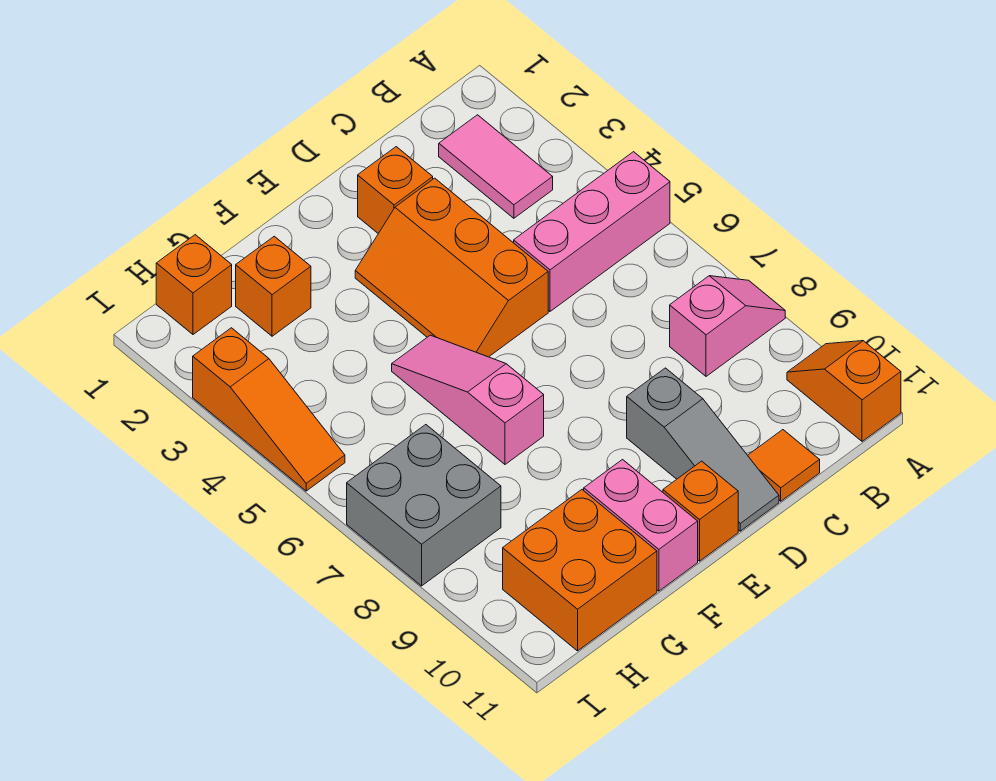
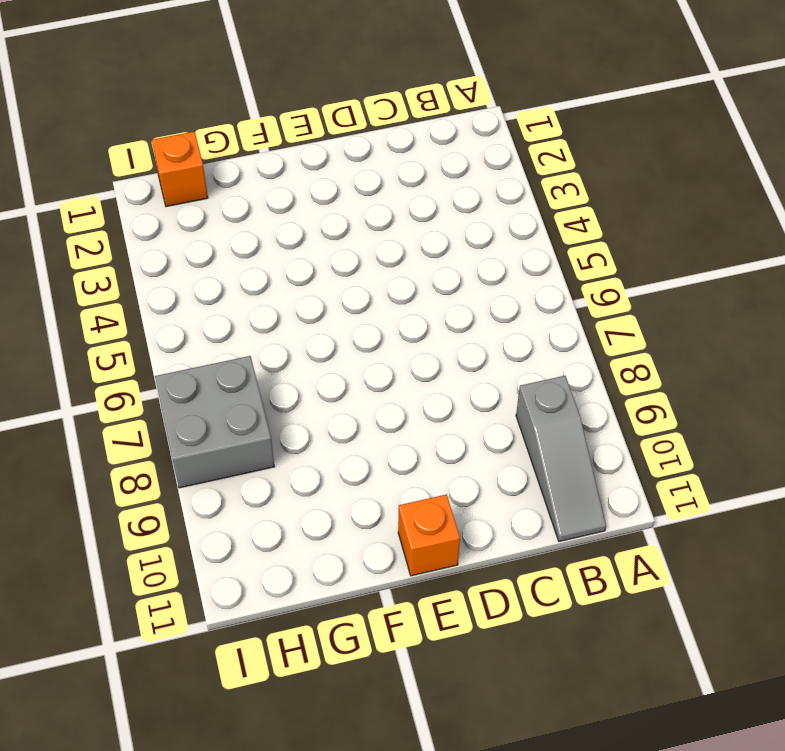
grey slope B9:B11 level 1 top 9 -> grey slope D9:D11 level 1 top 9
none -> pink brick A5:C5 level 1
none -> pink slope A8:B8 level 1 top B
none -> orange slope A10:A11 level 1 top 11

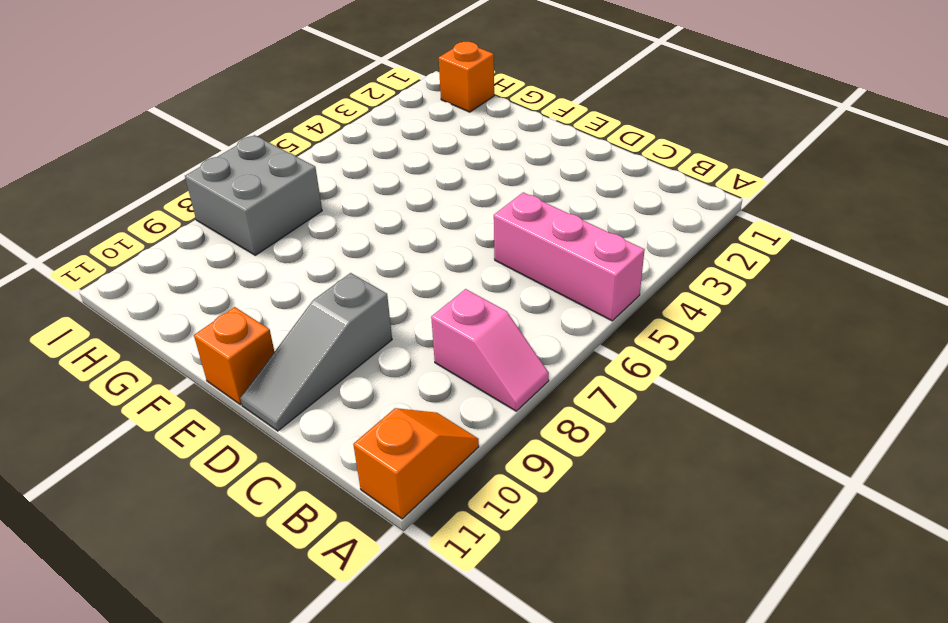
none -> pink tile B2:B3 level 1
none -> orange tile C11 level 1
none -> orange brick D2 level 1

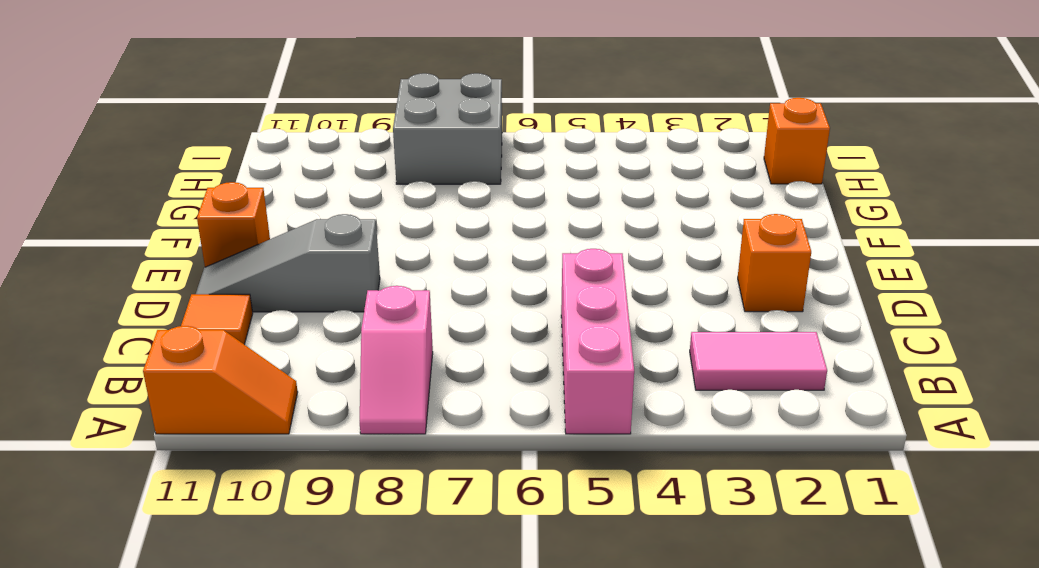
none -> orange slope D3:E5 level 1 top D
none -> pink slope F5:F7 level 1 top 7
none -> pink brick F10:F11 level 1

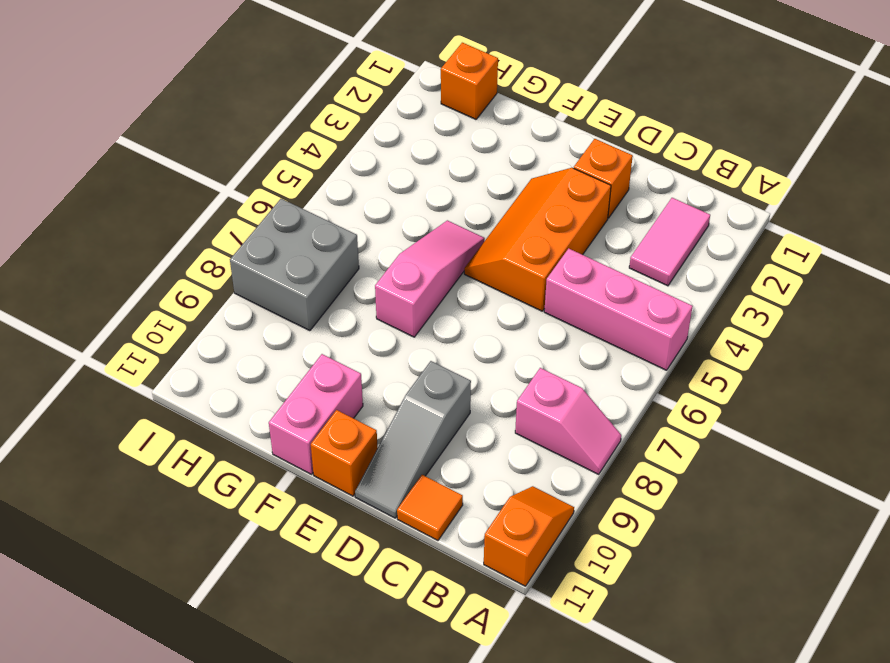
none -> orange brick G2 level 1
none -> orange brick G10:H11 level 1
none -> orange slope I3:I5 level 1 top 3

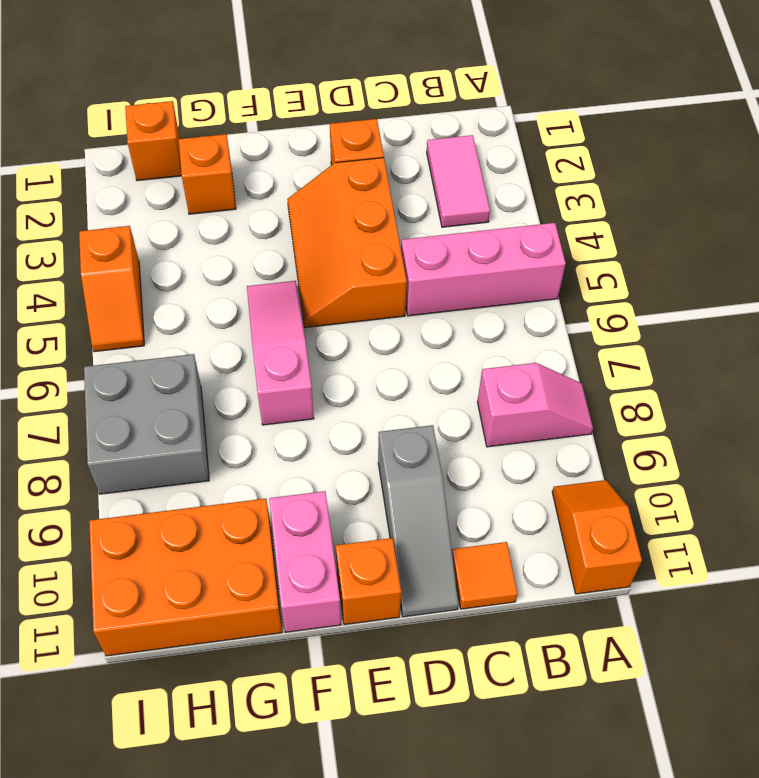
orange brick G10:I11 level 1 -> orange brick G10:H11 level 1
orange slope I4:I5 level 1 top 4 -> orange slope I3:I5 level 1 top 3

